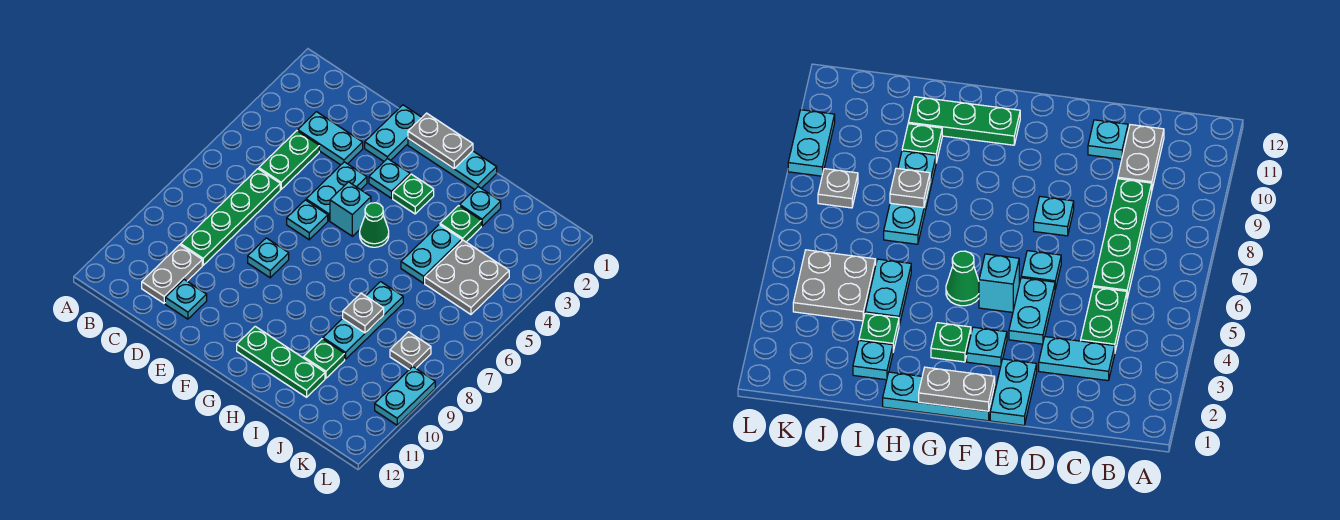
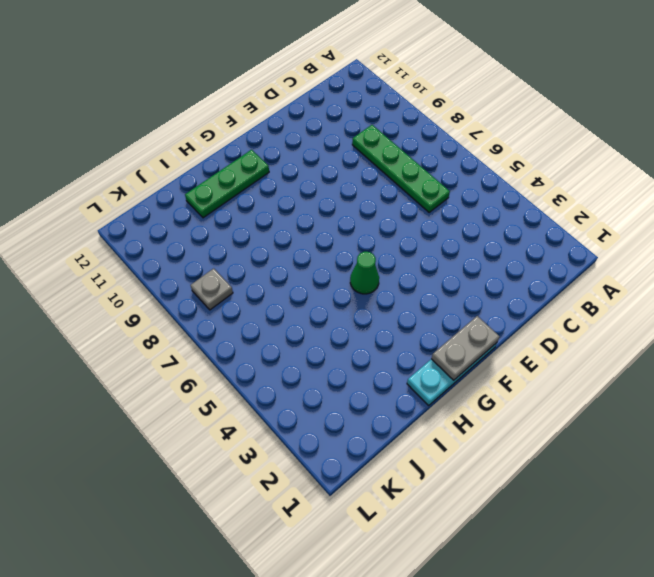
none -> cyan plate C3:D3 level 1
none -> green plate C4:C5 level 1
none -> grey plate C10:C11 level 1

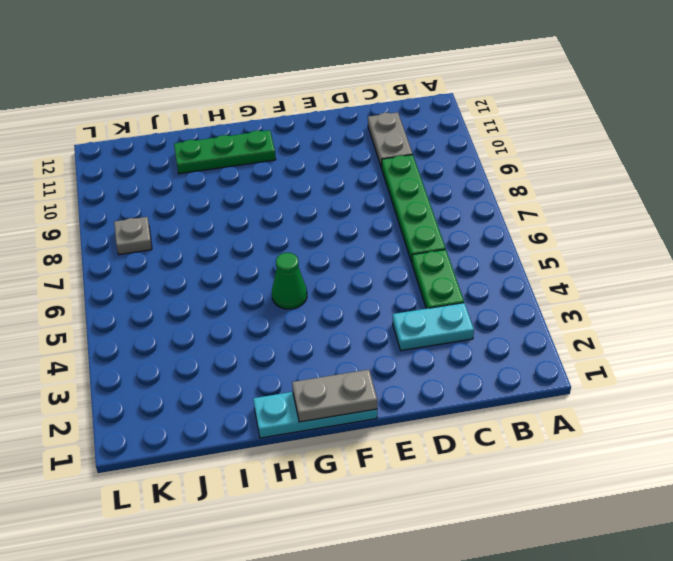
none -> cyan plate D11 level 1
none -> cyan plate E1:E2 level 1
none -> cyan plate E4:E5 level 1

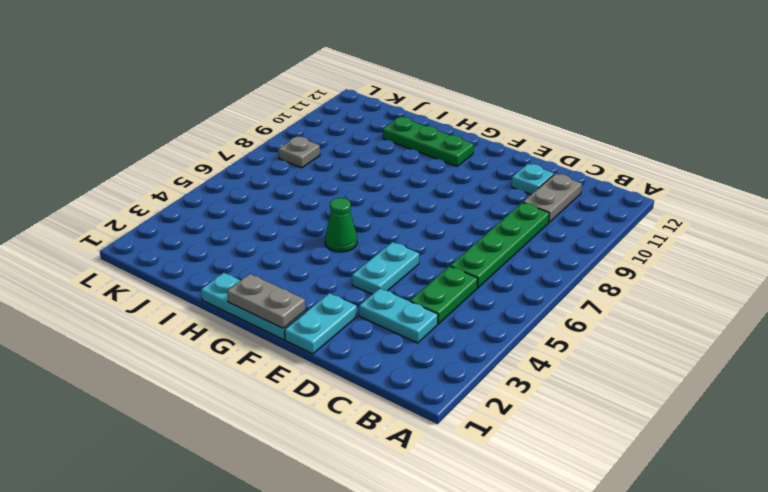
none -> cyan plate E6 level 1
none -> cyan plate E8 level 1
none -> cyan plate F3 level 1

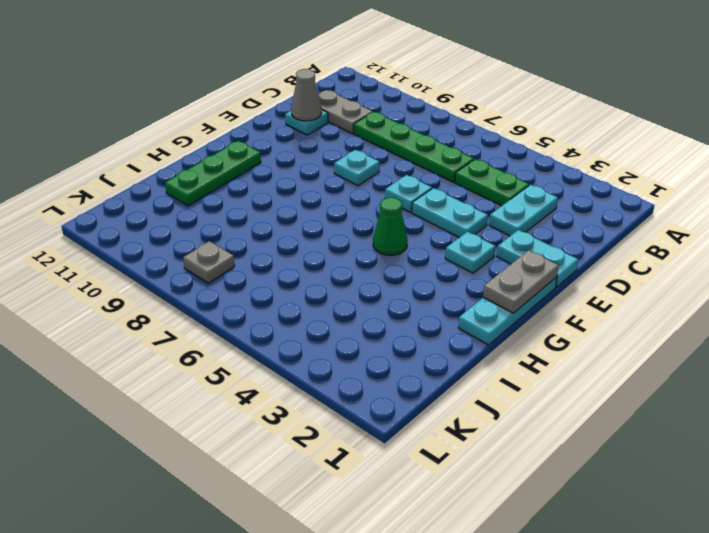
grey cone D11 level 2 -> none
none -> cyan brick F5 level 1
none -> green plate G3 level 1
none -> cyan plate I2 level 1

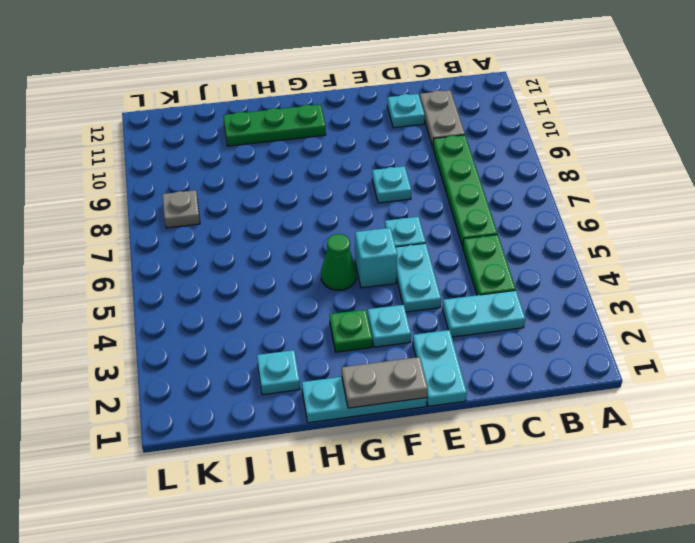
none -> green plate I3 level 1
none -> cyan plate I4:I5 level 1
none -> cyan plate I7:I9 level 1

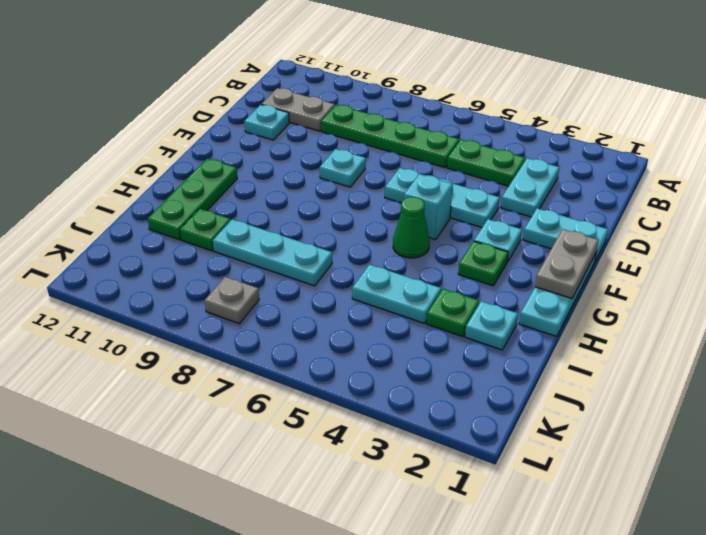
none -> grey plate J4:K5 level 1
none -> cyan plate L9:L10 level 1
none -> grey plate I8 level 2

